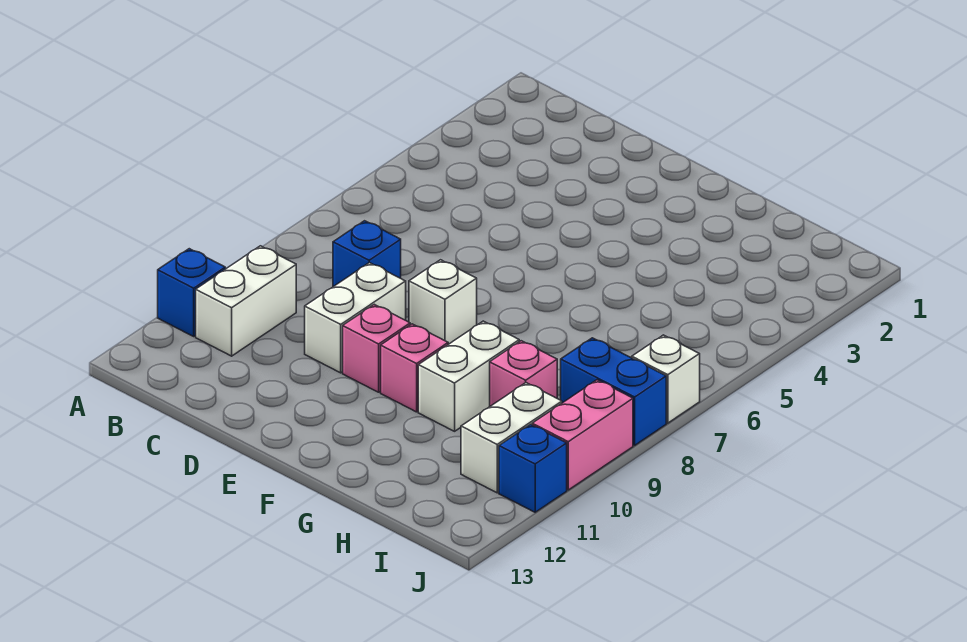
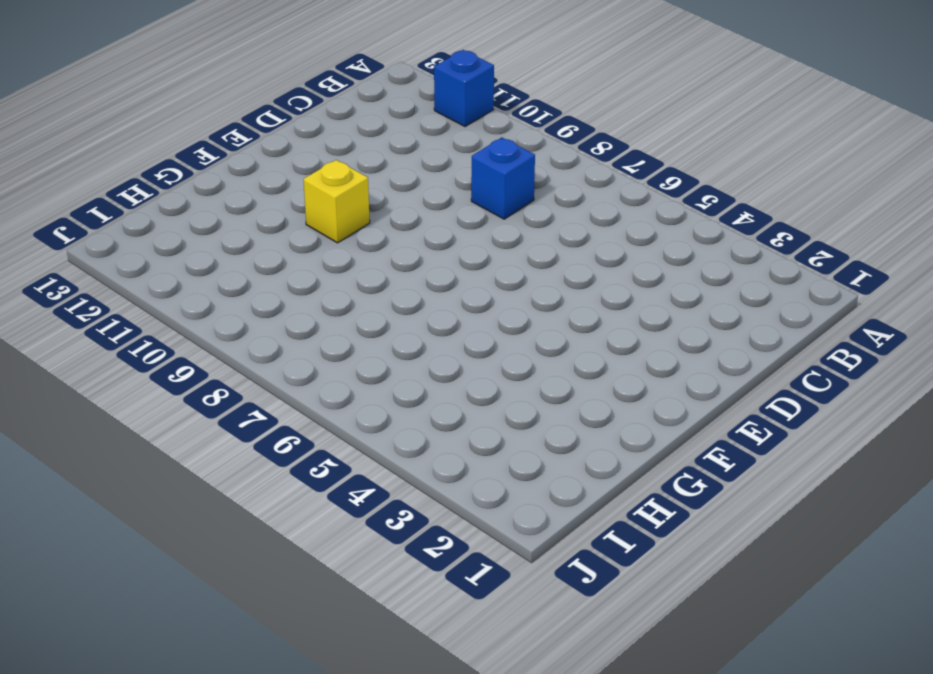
yellow brick F10 level 1 -> pink brick F10 level 1
none -> white brick B10:B11 level 1
none -> white brick D9:D10 level 1
none -> white brick E8 level 1

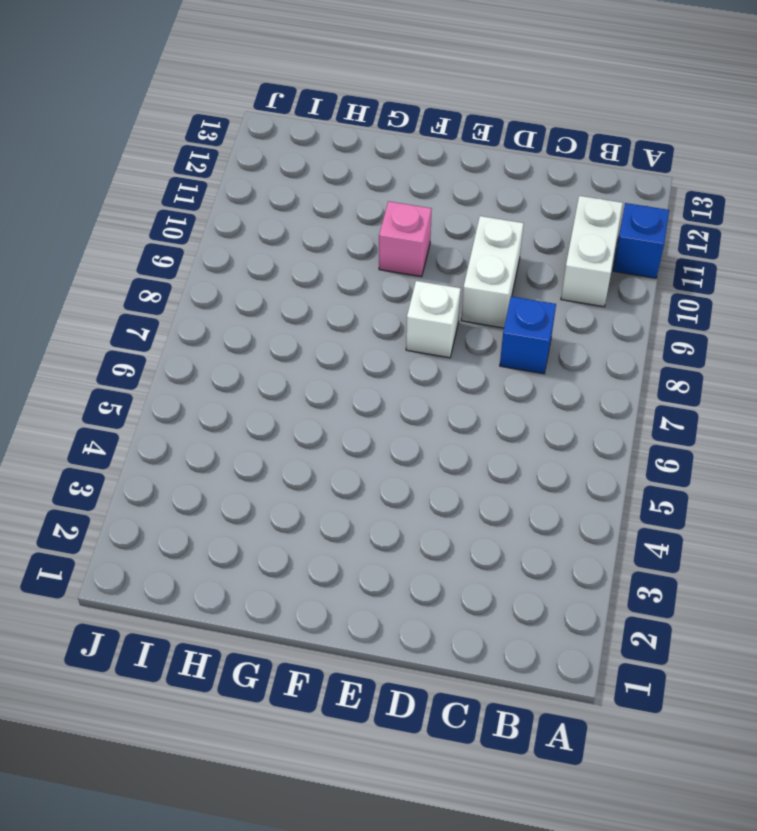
none -> pink brick E10 level 1
none -> white brick G9:G10 level 1
none -> pink brick H9 level 1

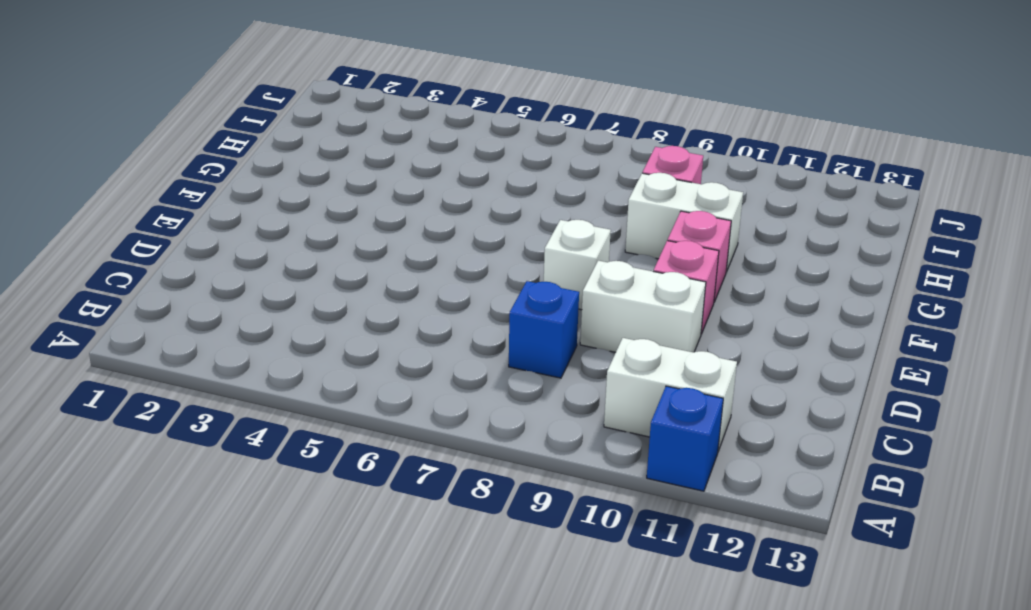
none -> blue brick I8:J8 level 1
none -> white brick I10:I11 level 1
none -> white brick J7 level 1

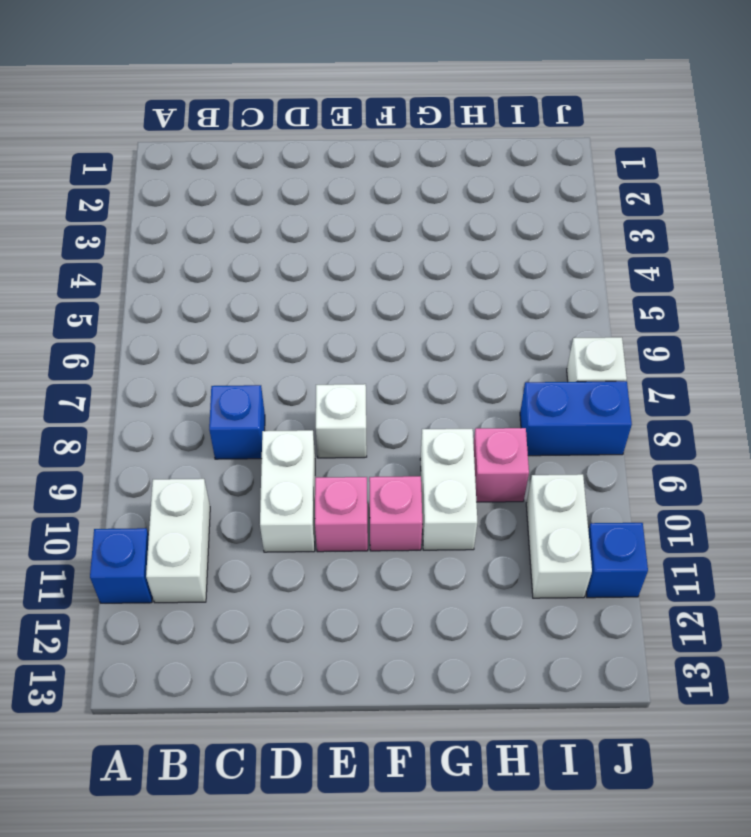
none -> pink brick J9:J10 level 1

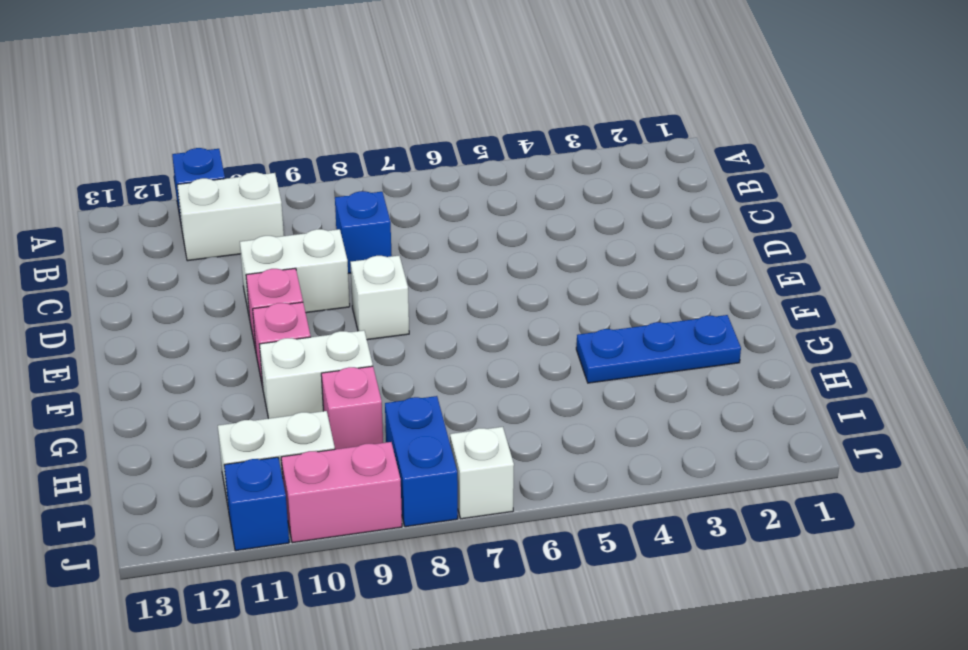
blue plate G2:G4 level 1 -> none

